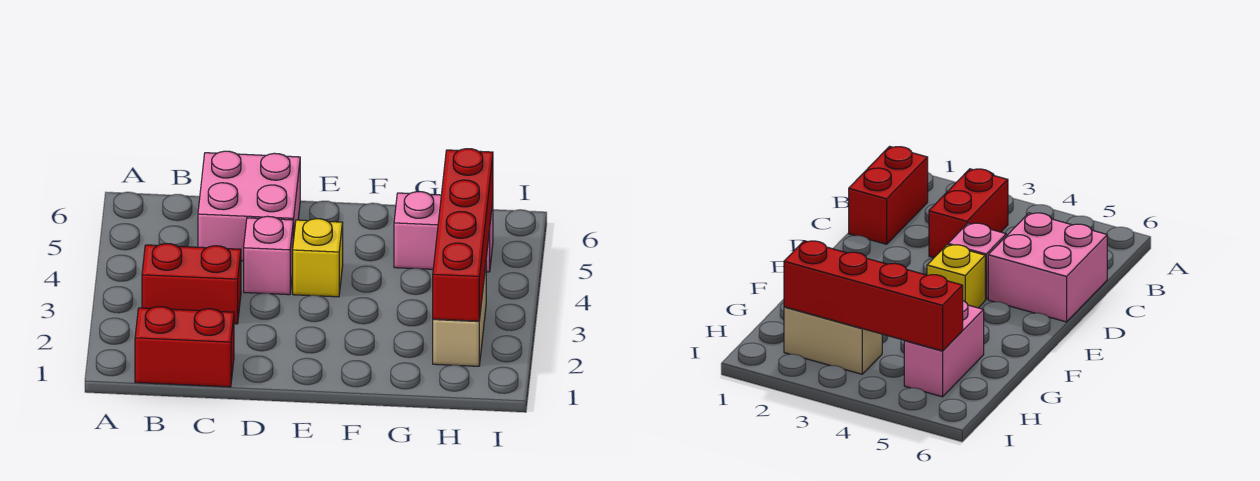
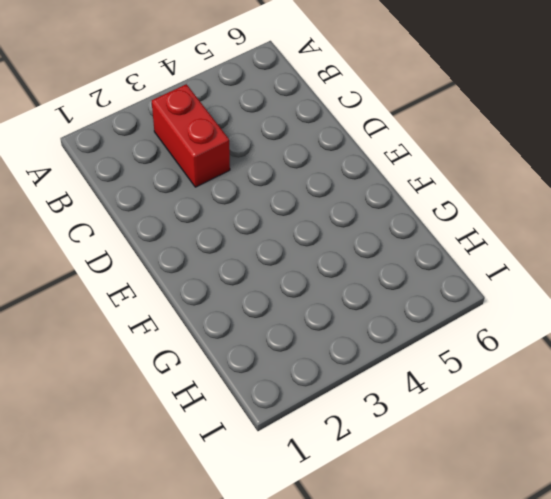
none -> red brick B1:C1 level 1
none -> pink brick C5:D6 level 1

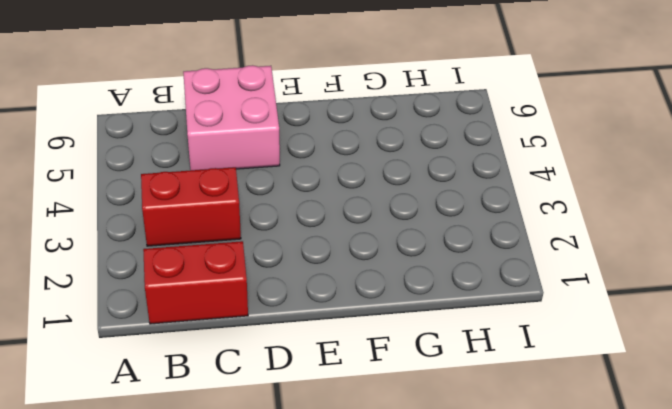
none -> pink brick D4 level 1
none -> yellow brick E4 level 1

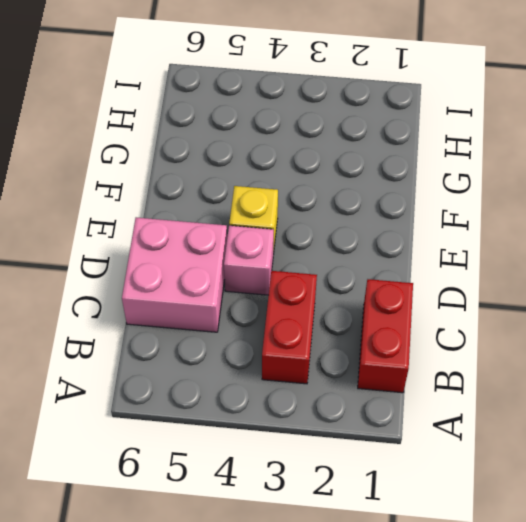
none -> pink brick G5:H5 level 1
none -> tan brick H2:H3 level 1

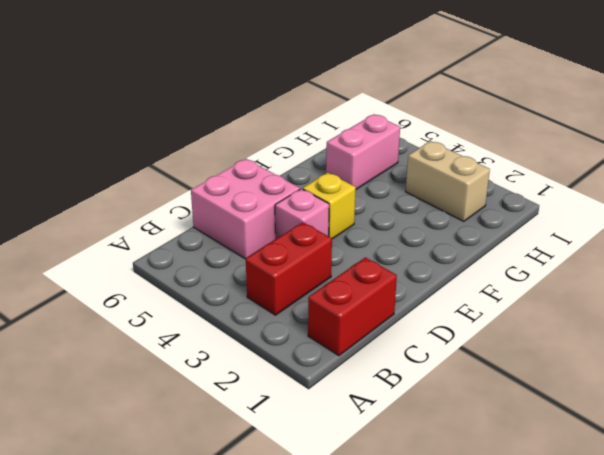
none -> red brick H2:H5 level 2

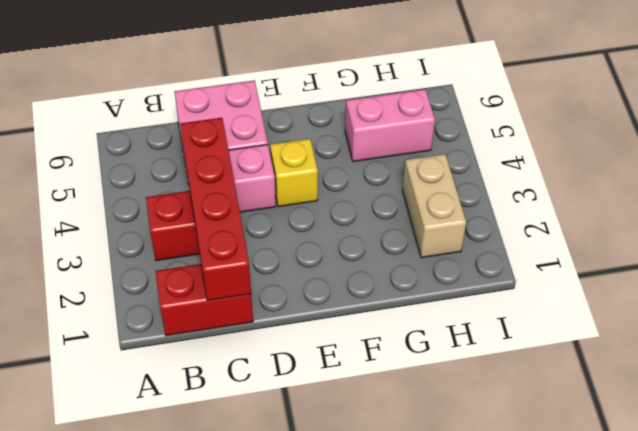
red brick C1:C4 level 2 -> red brick H2:H5 level 2

